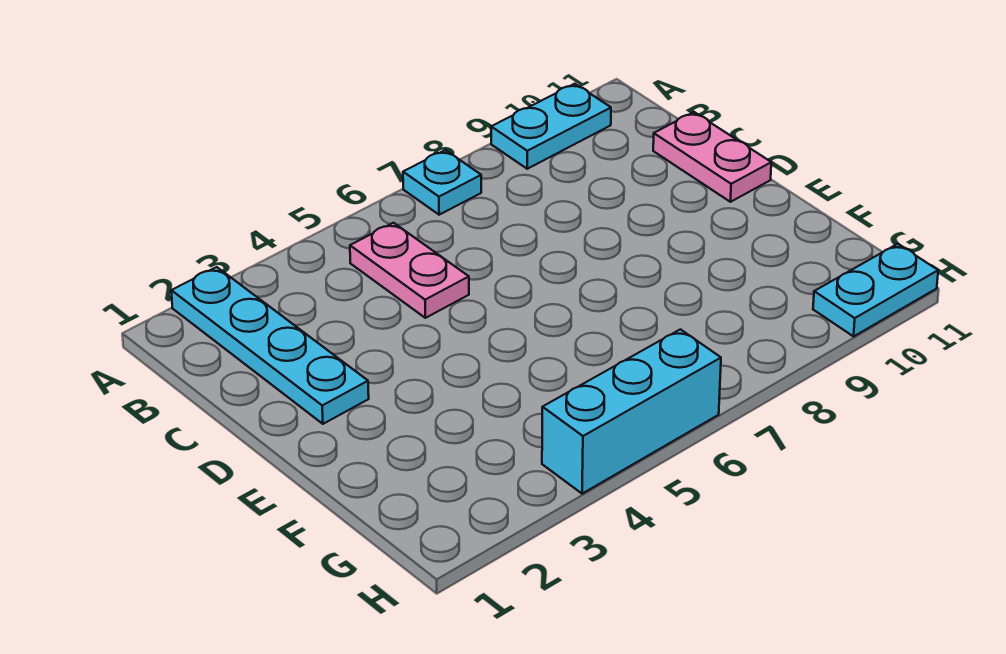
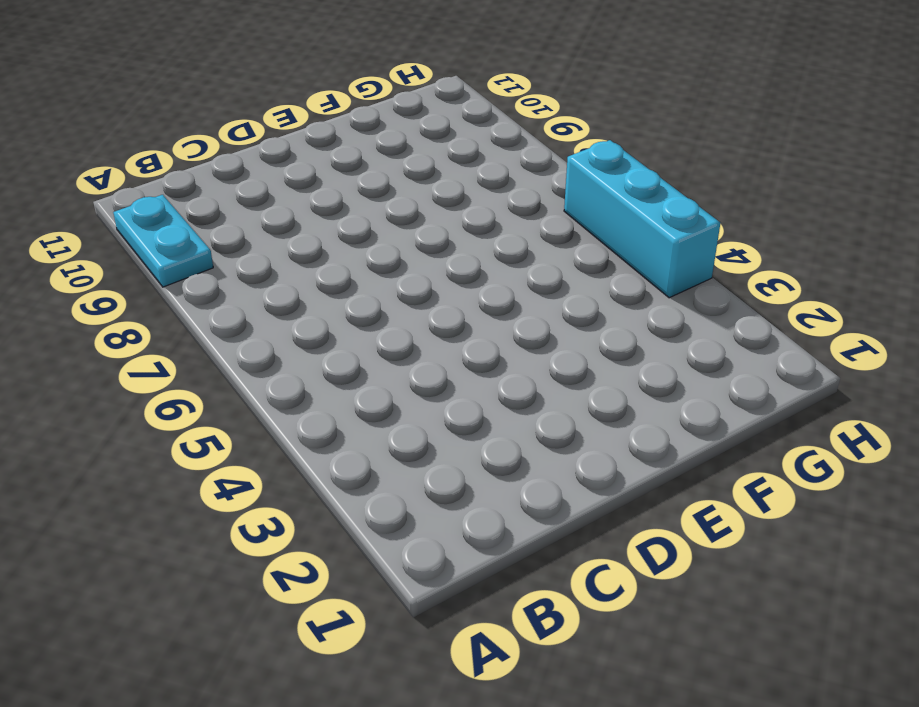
none -> cyan plate A2:D2 level 1
none -> cyan plate A7 level 1

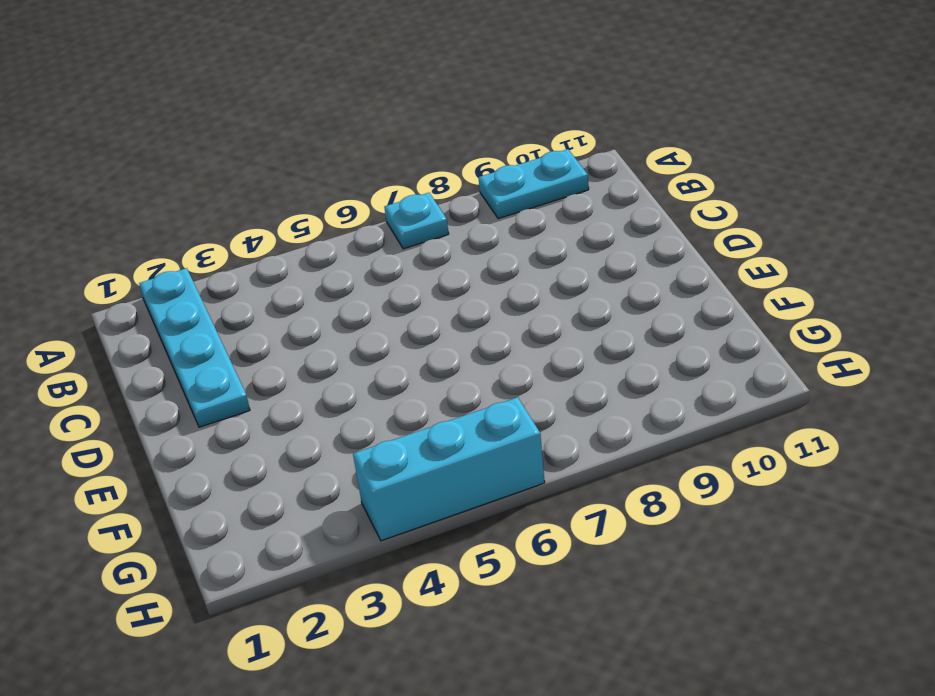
none -> pink plate B5:C5 level 1
none -> pink plate C11:D11 level 1

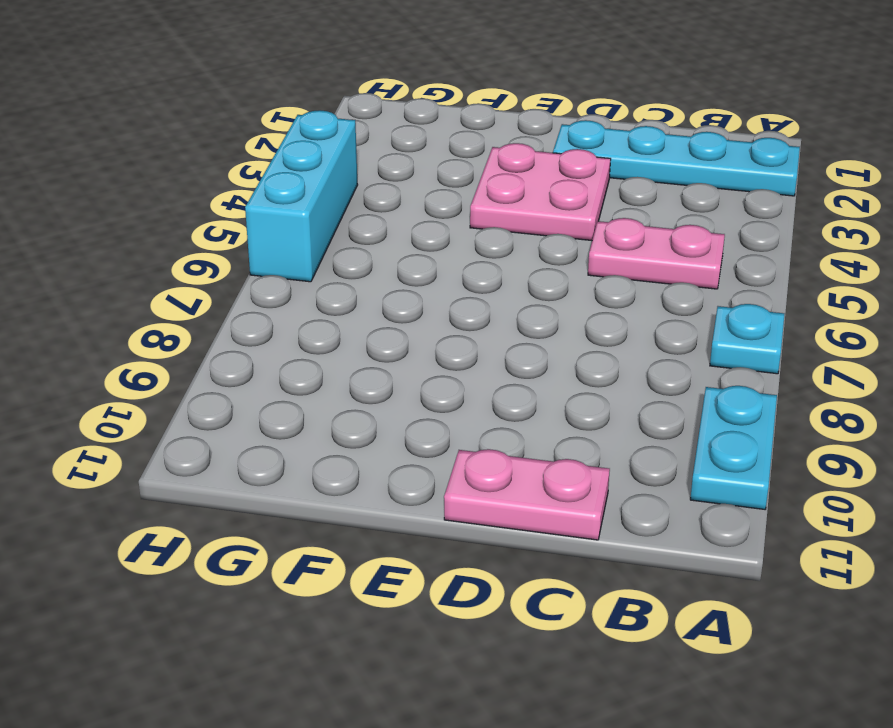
pink plate D3:E4 level 1 -> none
none -> cyan plate H10:H11 level 1

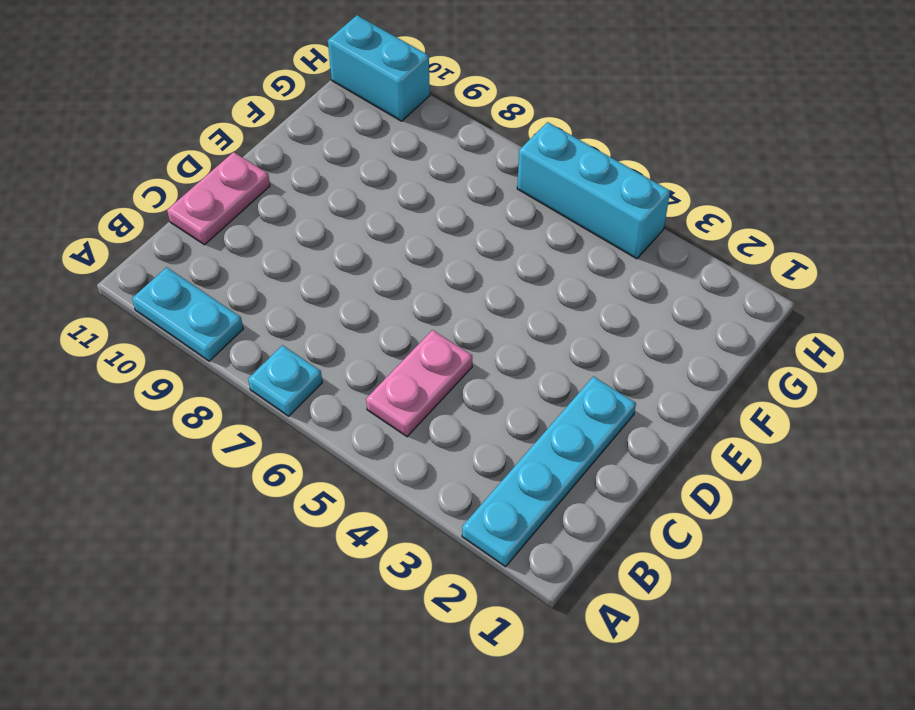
cyan brick H10:H11 level 1 -> cyan plate H10:H11 level 1

